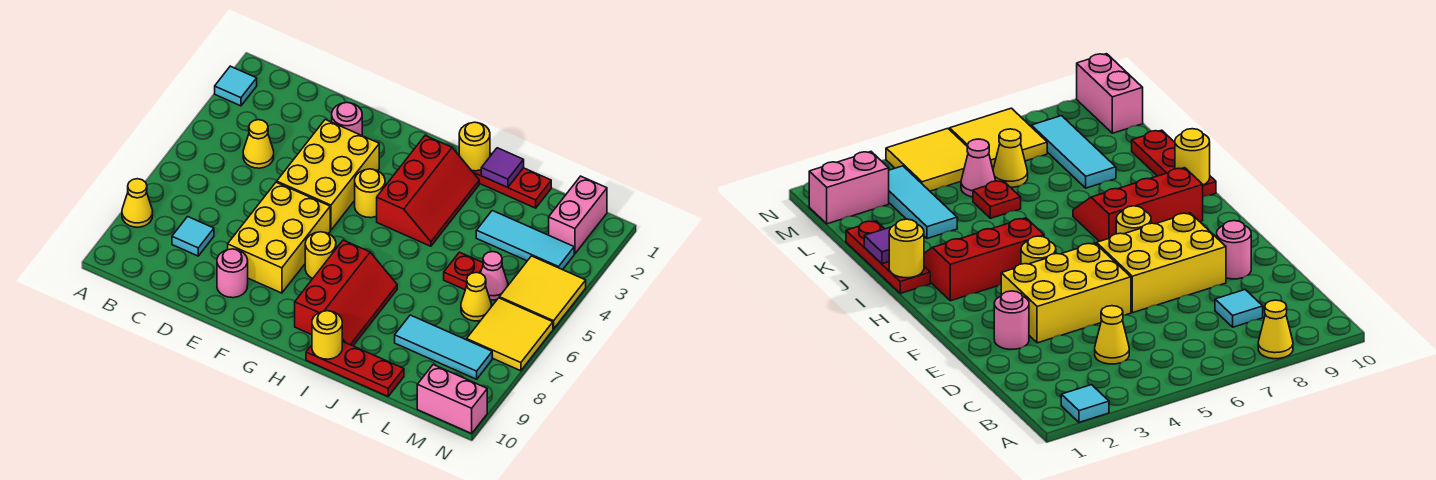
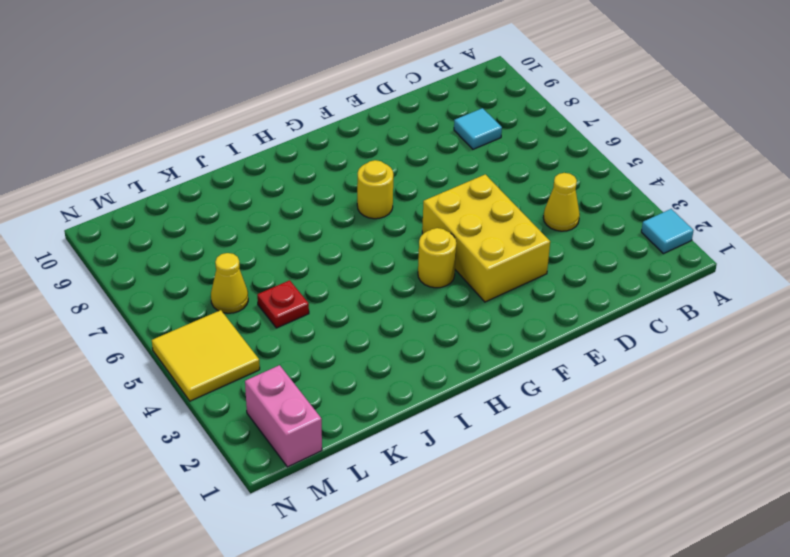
none -> yellow cone A8 level 1
none -> pink round brick E2 level 1
none -> yellow brick E6:F8 level 1

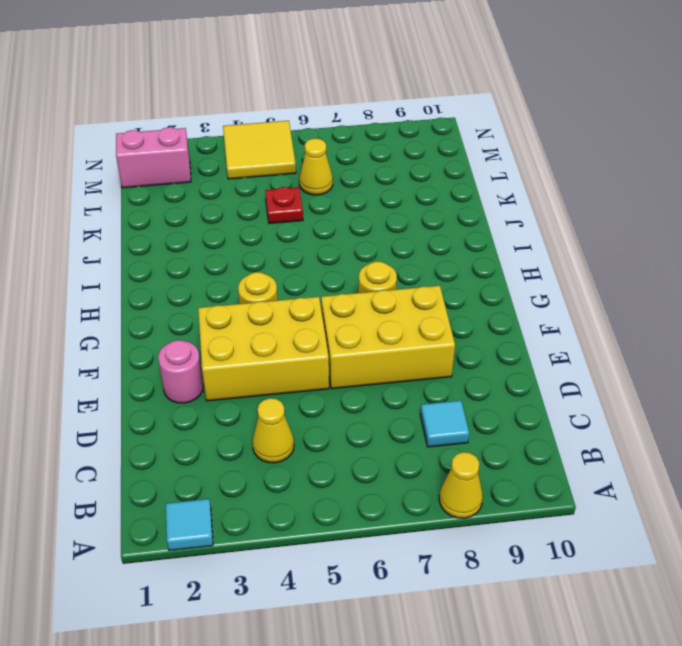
none -> pink round brick E9 level 1
none -> red slope H2:I4 level 1 top H
none -> red slope H7:I9 level 1 top H

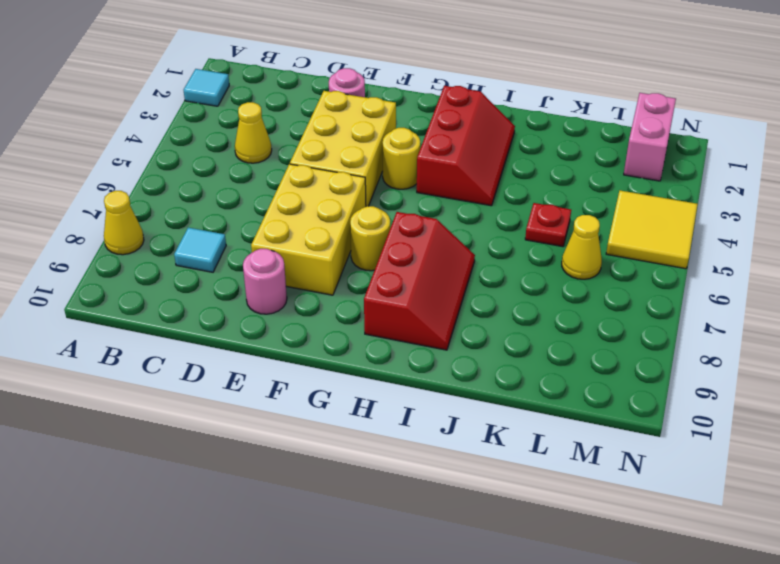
none -> red plate I1:K1 level 1
none -> red plate I10:K10 level 1
none -> cyan tile K3:M3 level 1

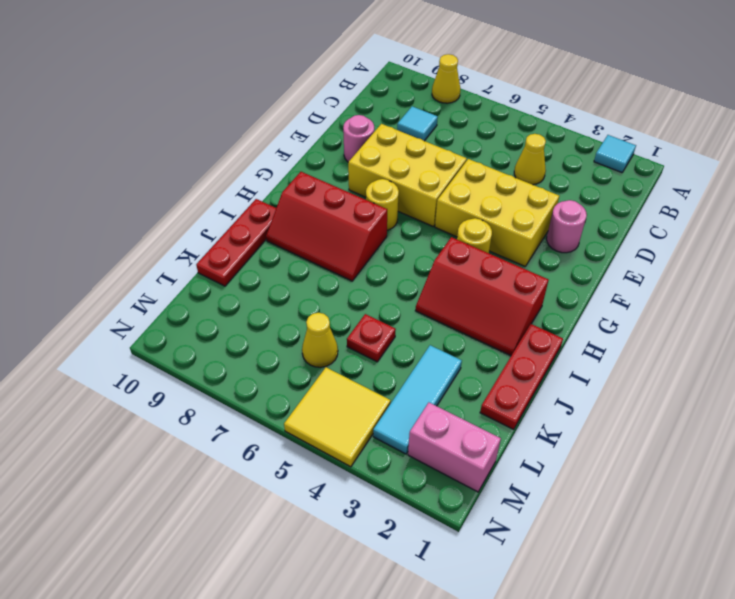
none -> cyan tile K8:M8 level 1
none -> pink cone L5 level 1
none -> yellow tile M6:N7 level 1

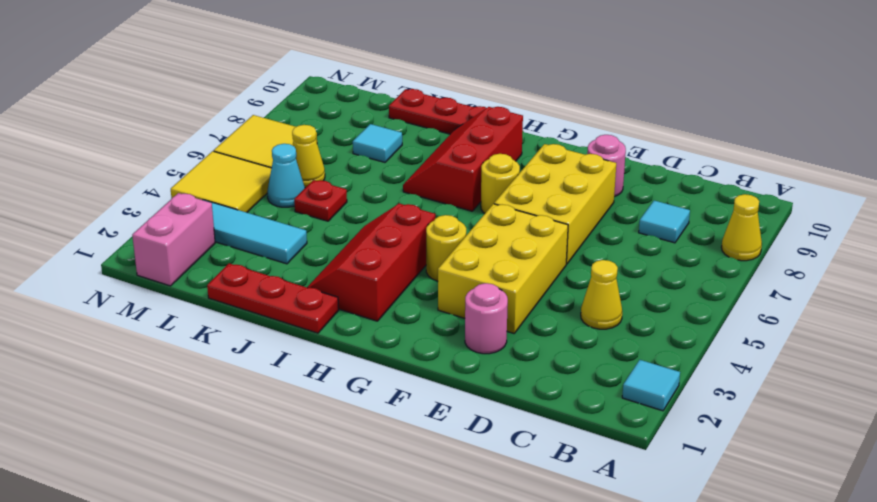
cyan tile K8 level 1 -> cyan tile K8:M8 level 1
cyan cone L5 level 1 -> pink cone L5 level 1
none -> pink brick M10:N10 level 1
none -> yellow round brick I1 level 2
none -> yellow round brick I10 level 2

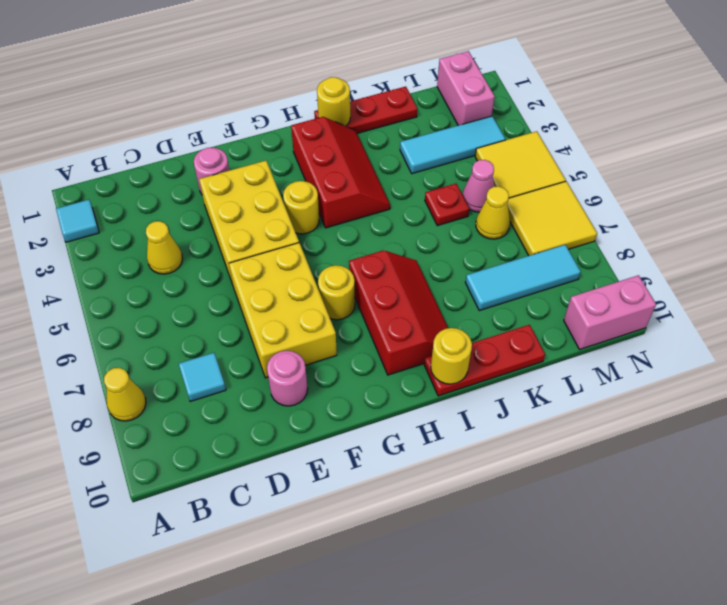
none -> purple tile J1 level 2

